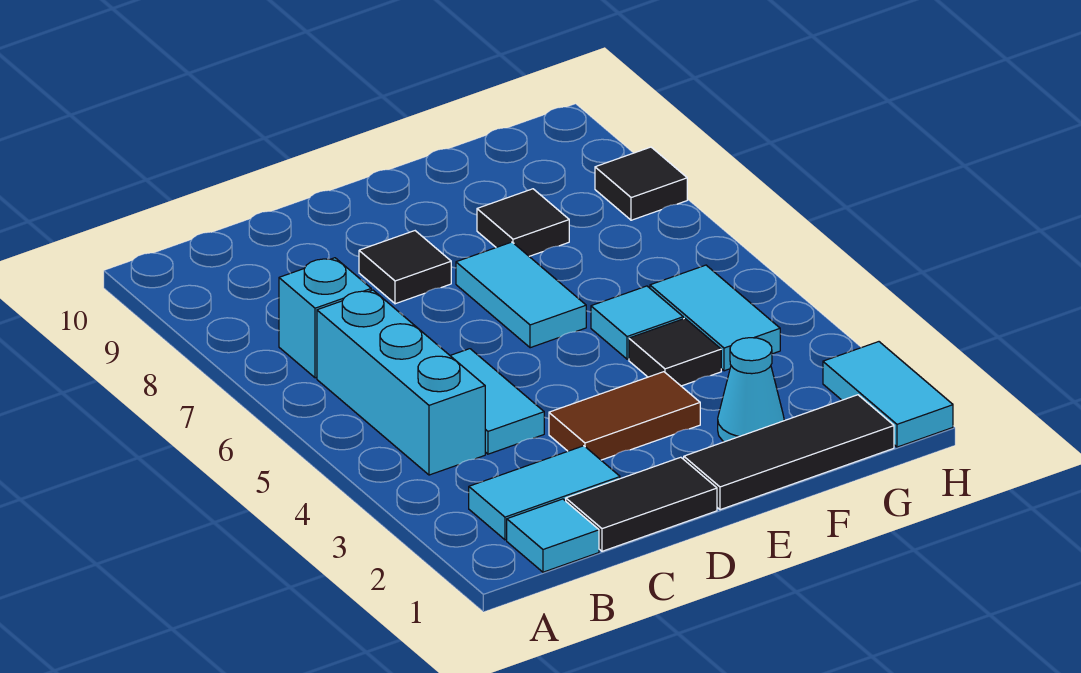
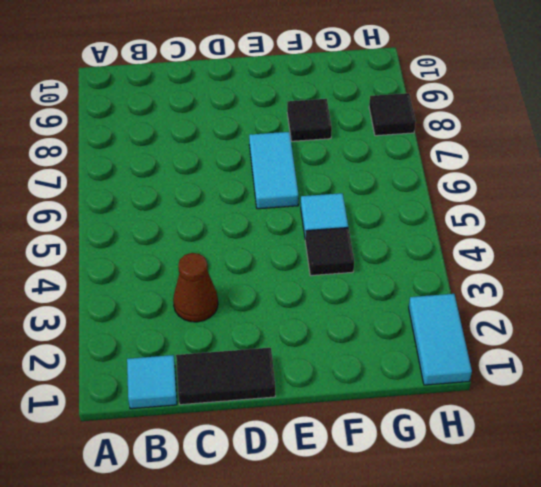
brown cone C3 level 1 -> none
none -> cyan tile B2:C2 level 1
none -> cyan brick B4:B6 level 1
none -> cyan brick B7 level 1

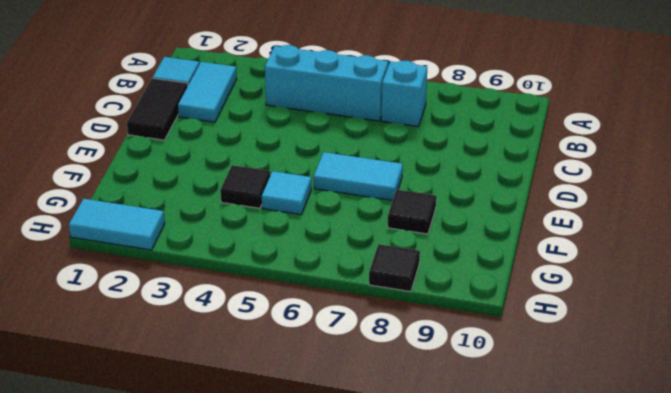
none -> cyan tile C4:C5 level 1
none -> brown tile D3:E3 level 1
none -> black tile D8 level 1

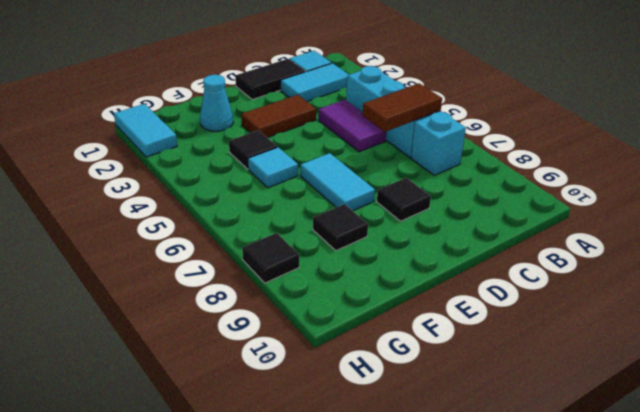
brown tile B6:C6 level 2 -> none
purple tile C4:C5 level 1 -> cyan tile C4:C5 level 1
none -> black tile E1:G1 level 1
none -> cyan tile G4:G5 level 1

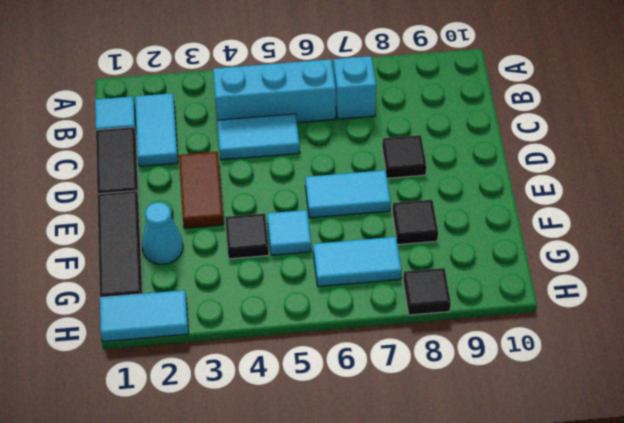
cyan tile G6:G7 level 1 -> cyan tile G4:G5 level 1

